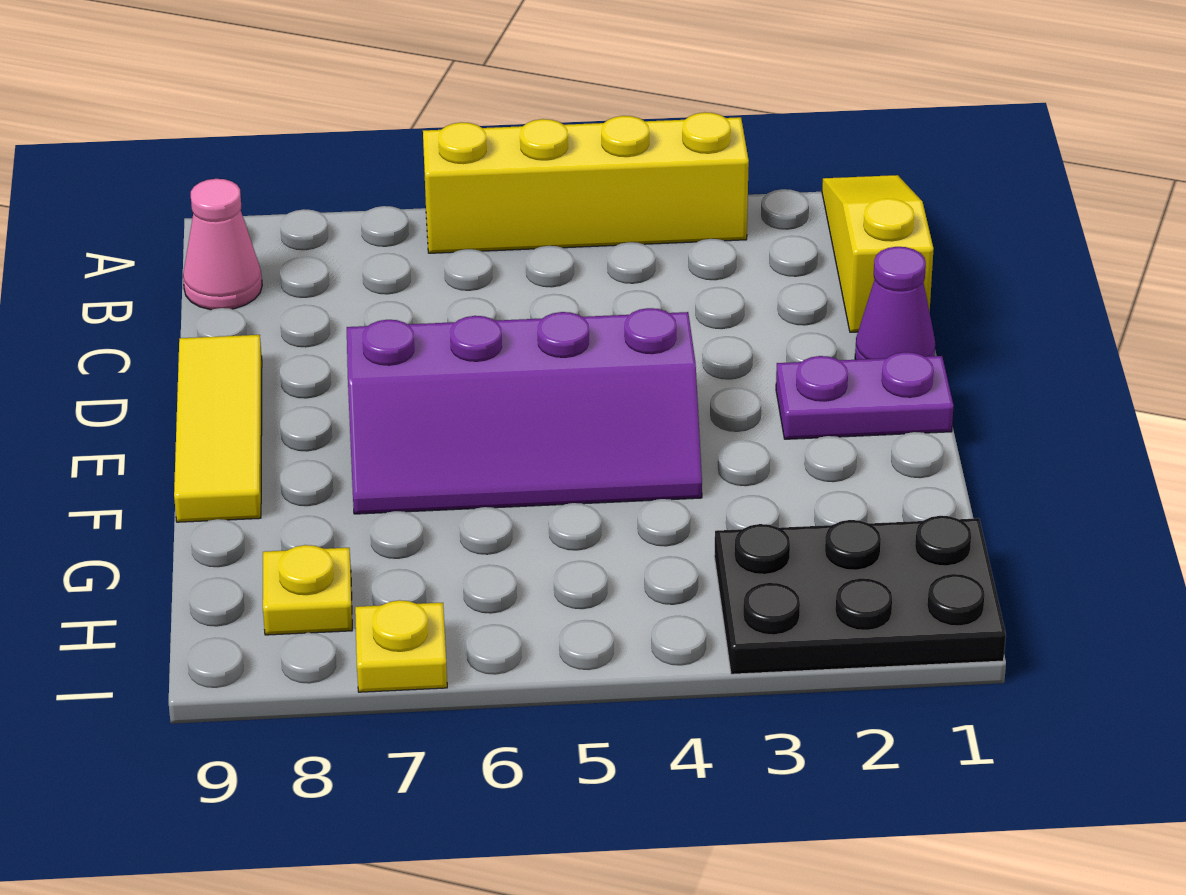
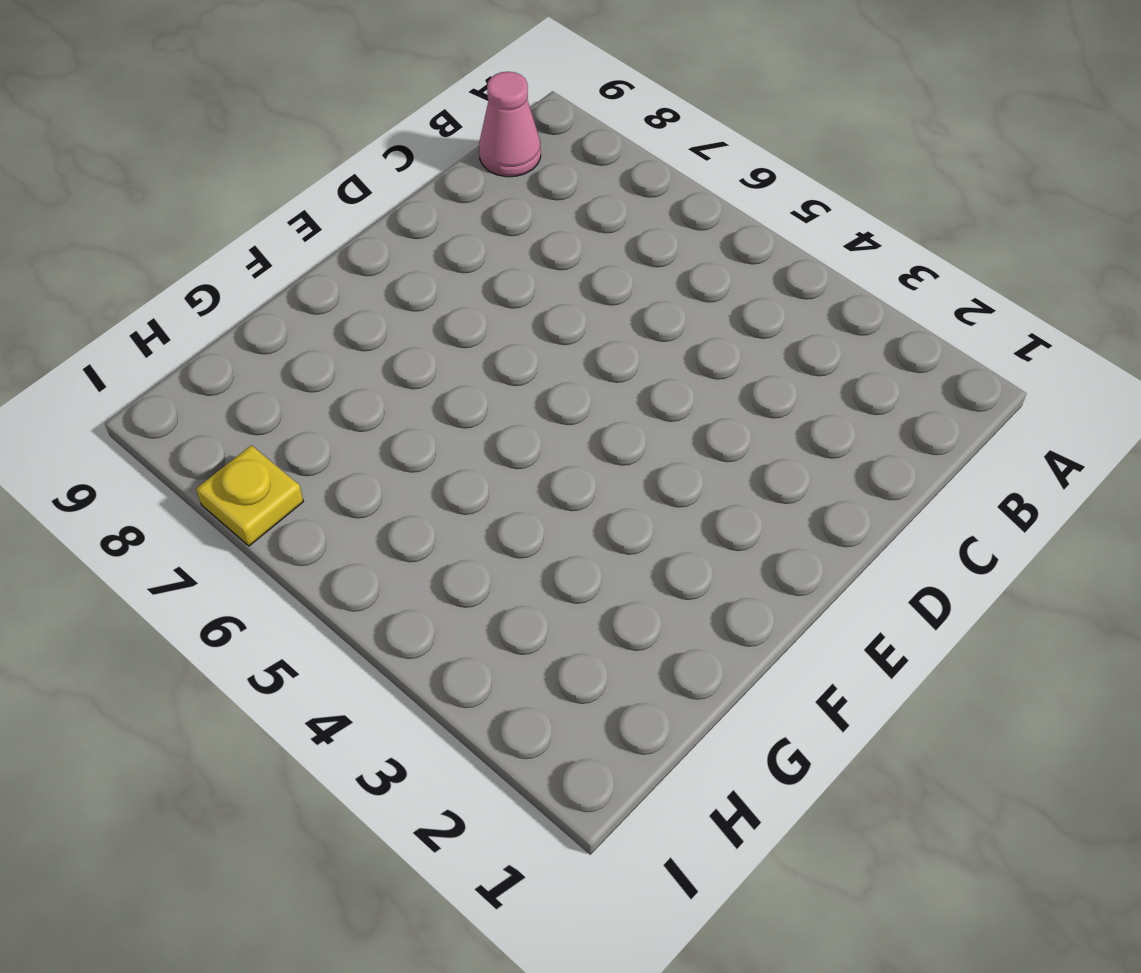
none -> yellow slope A1:C1 level 1 top C
none -> yellow brick A3:A6 level 1

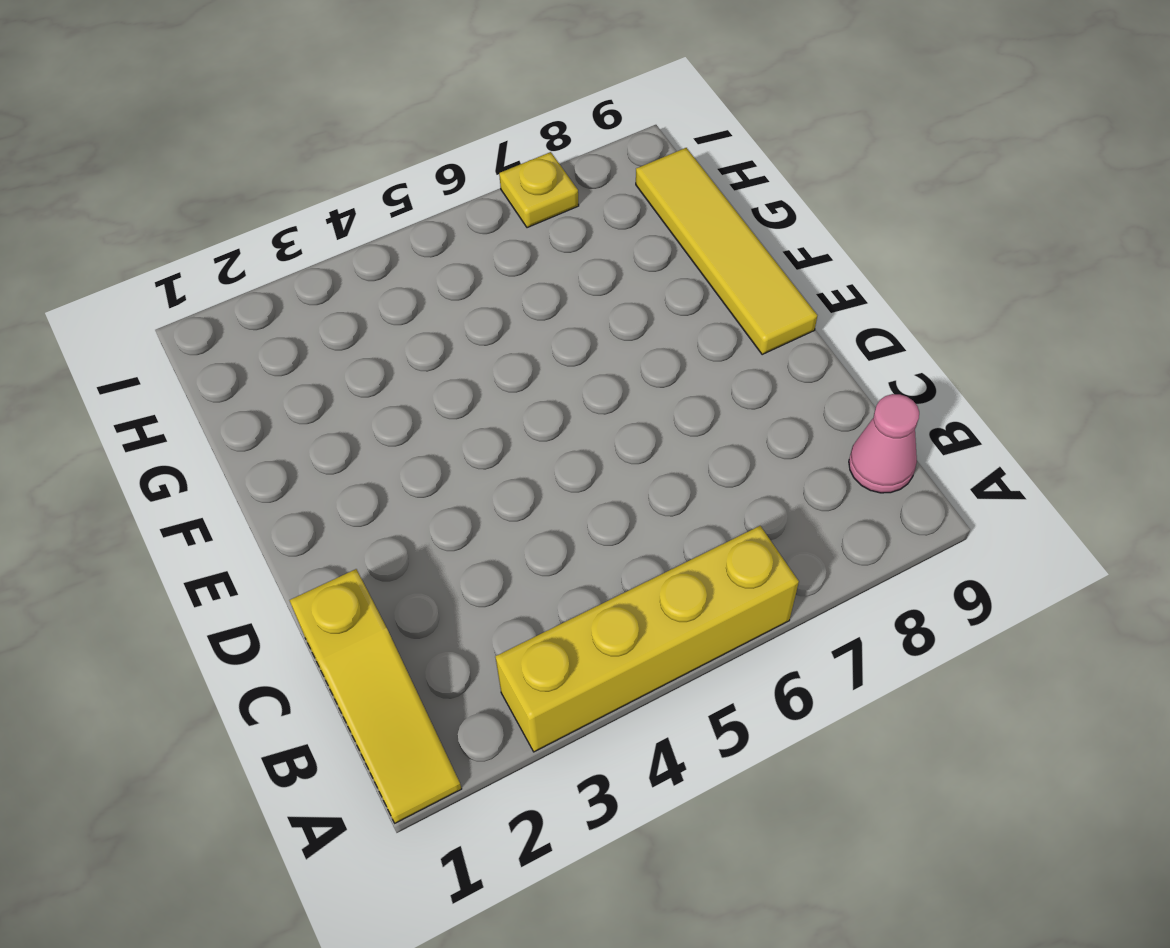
yellow tile E9:H9 level 1 -> yellow tile D9:F9 level 1
none -> purple cone D1 level 1
none -> purple plate E1:E2 level 1

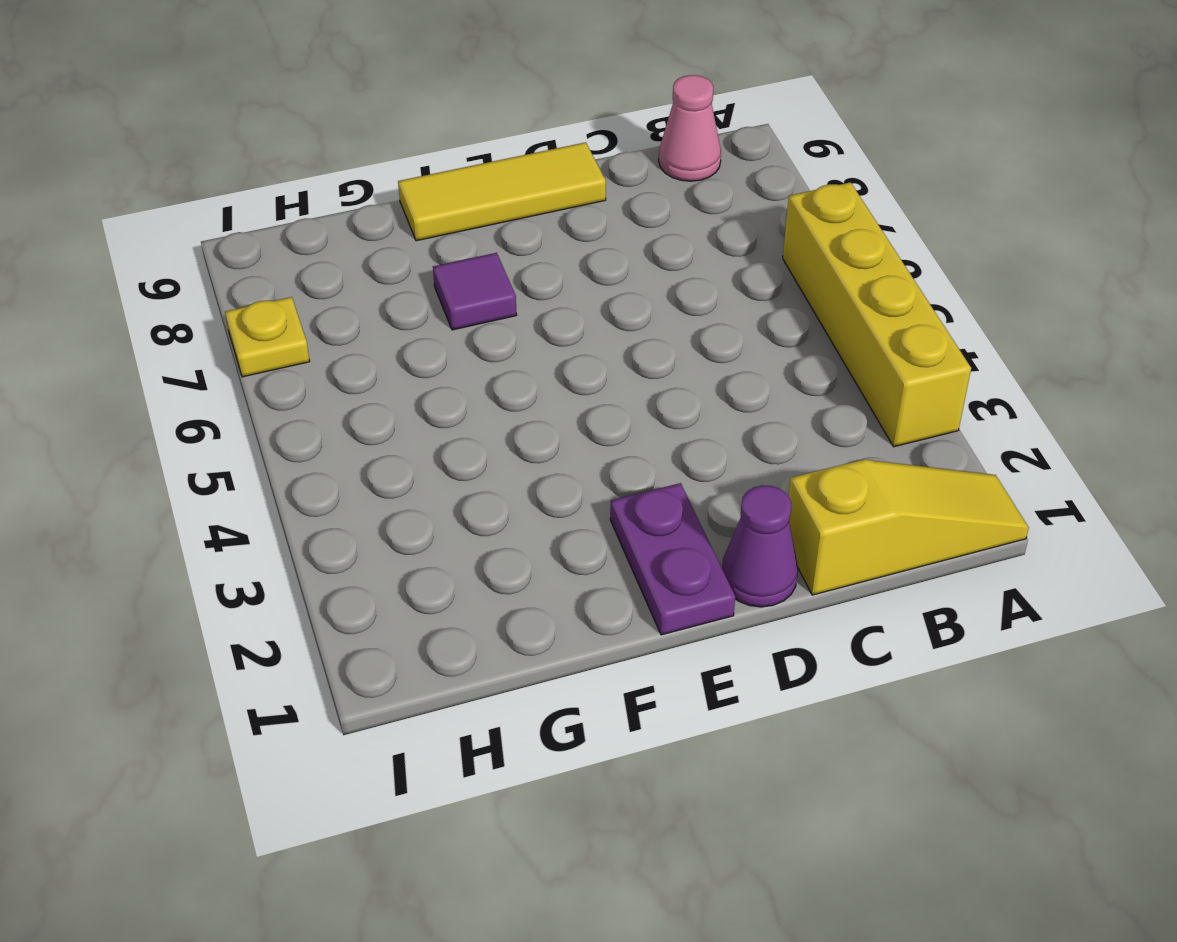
purple tile F7 level 1 -> purple slope E4:F7 level 1 top E
none -> black plate H1:I3 level 1
none -> yellow plate H8 level 1

